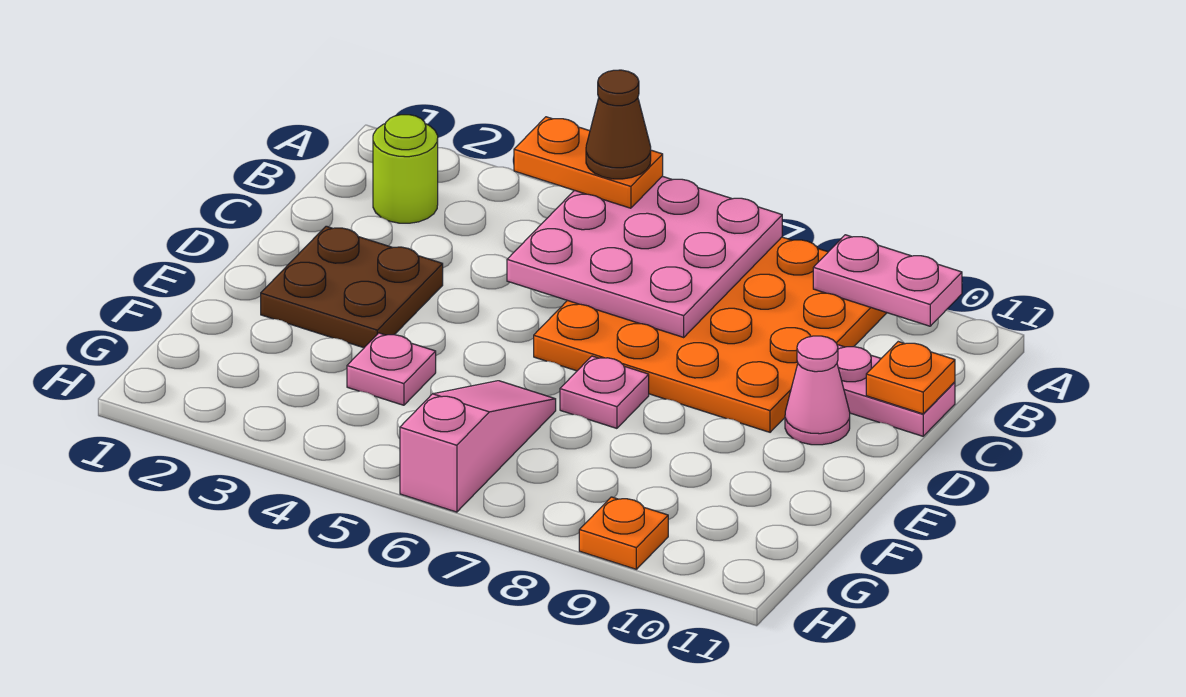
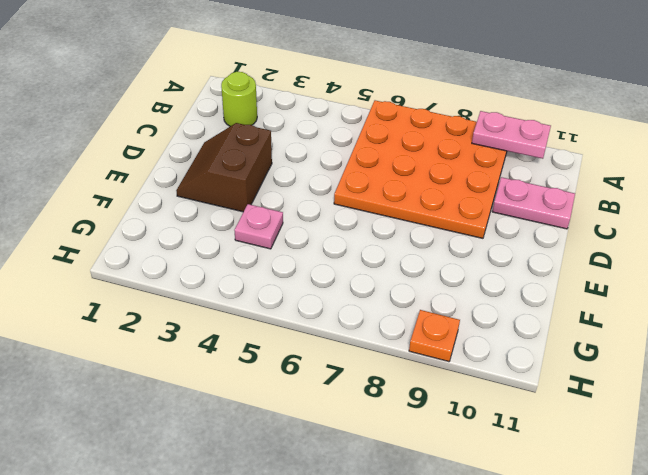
brown slope D2:E3 level 1 top 3 -> brown plate D2:E3 level 1
none -> pink cone D10 level 1
none -> pink plate E7 level 1
none -> pink slope F6:H6 level 1 top H

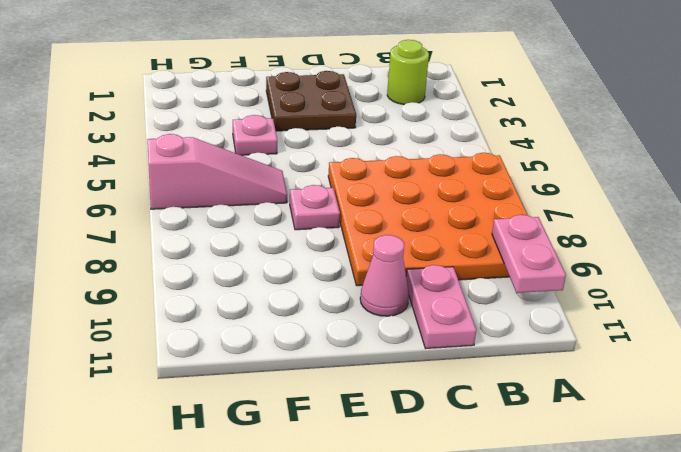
none -> orange plate H9 level 1
none -> pink plate A5:C7 level 2
none -> orange plate C11 level 2

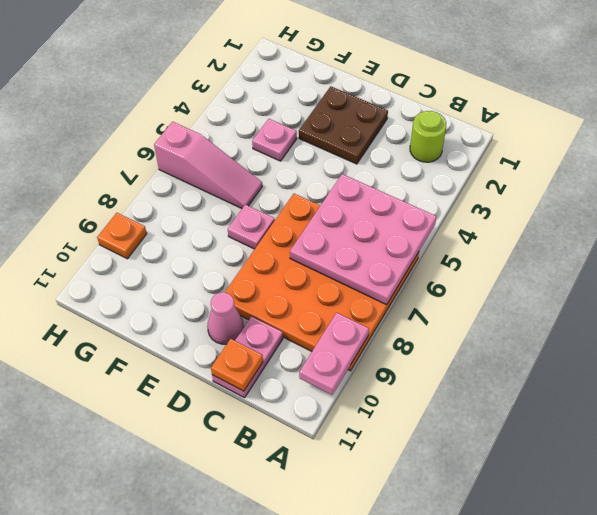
none -> orange plate A4:A5 level 3
none -> brown cone A5 level 4

